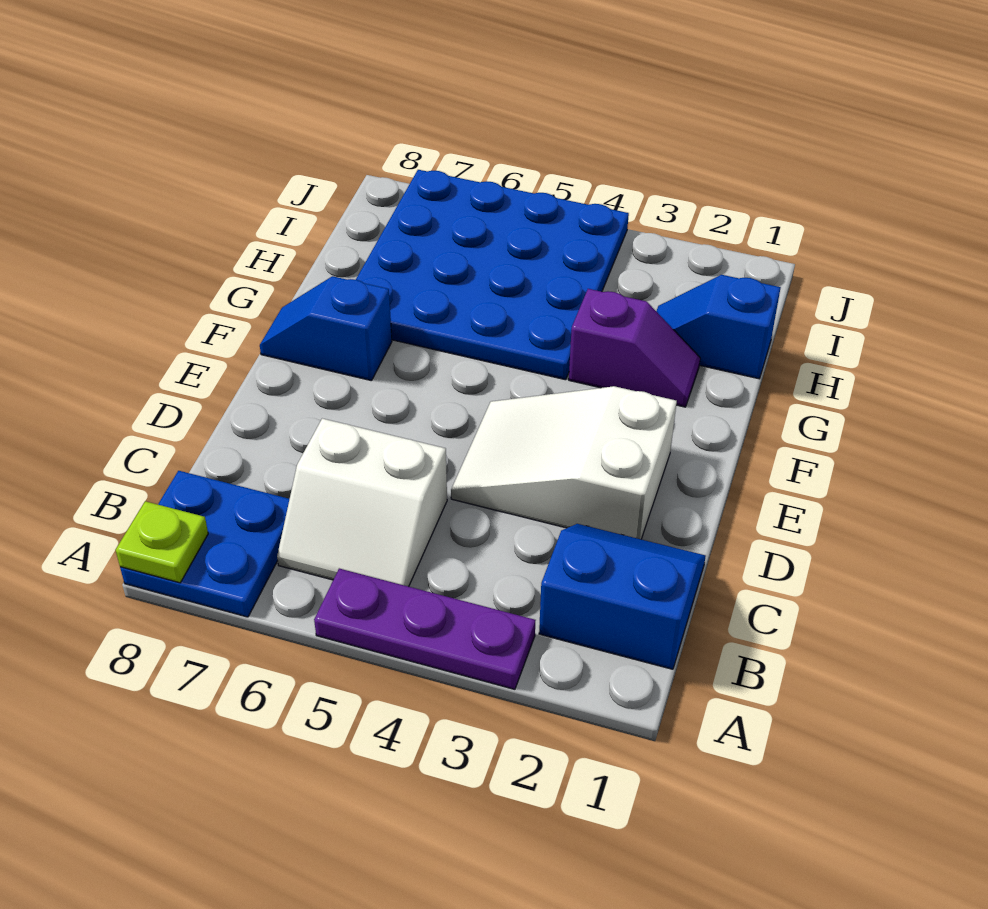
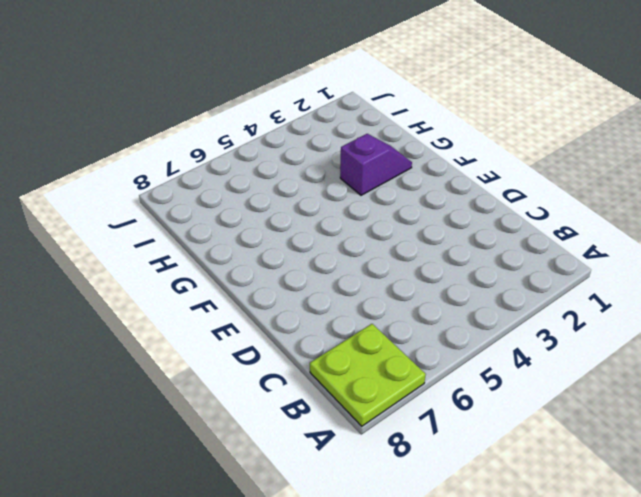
lime plate A7:B8 level 1 -> blue plate A7:B8 level 1
none -> purple plate A3:A5 level 1
none -> blue slope B1:C2 level 1 top B

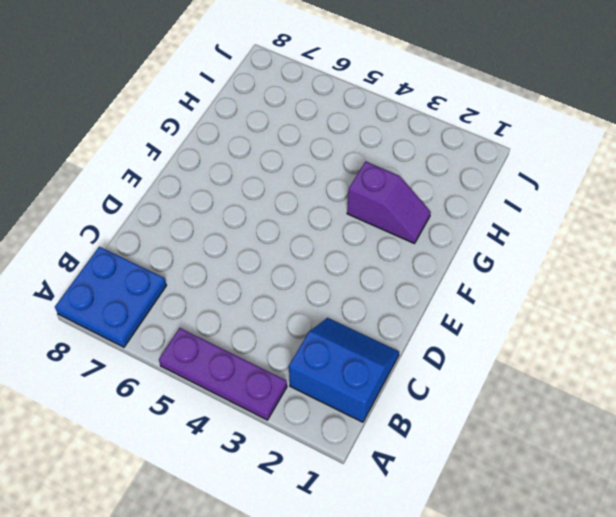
none -> white slope B5:C6 level 1 top C
none -> white slope D2:E4 level 1 top 2

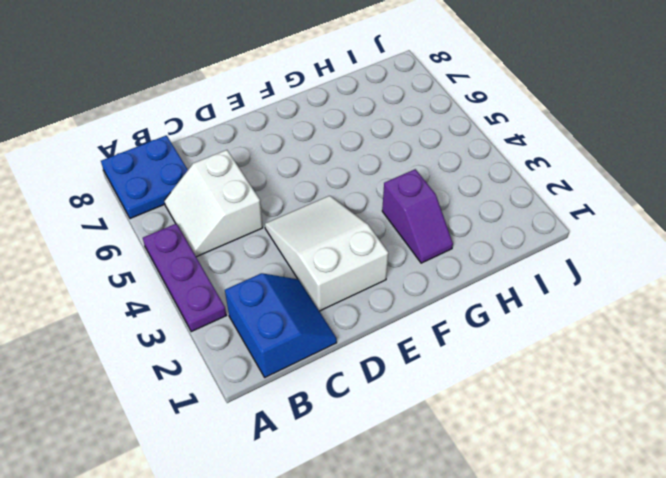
none -> blue slope F7:F8 level 1 top 7
none -> blue plate G4:J7 level 1

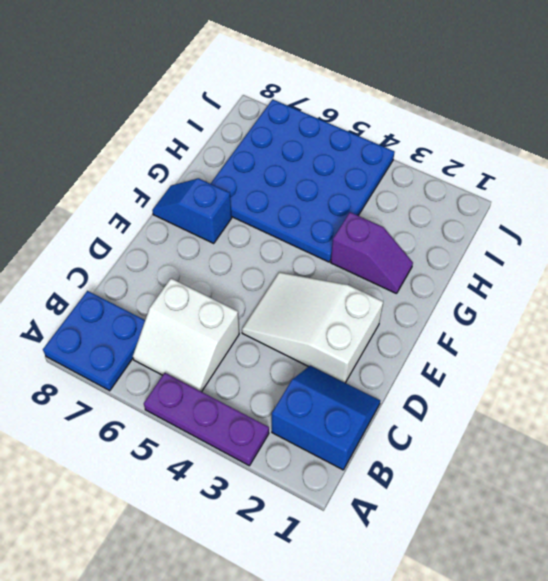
none -> blue slope H1:H2 level 1 top 1
none -> lime plate A8 level 2

